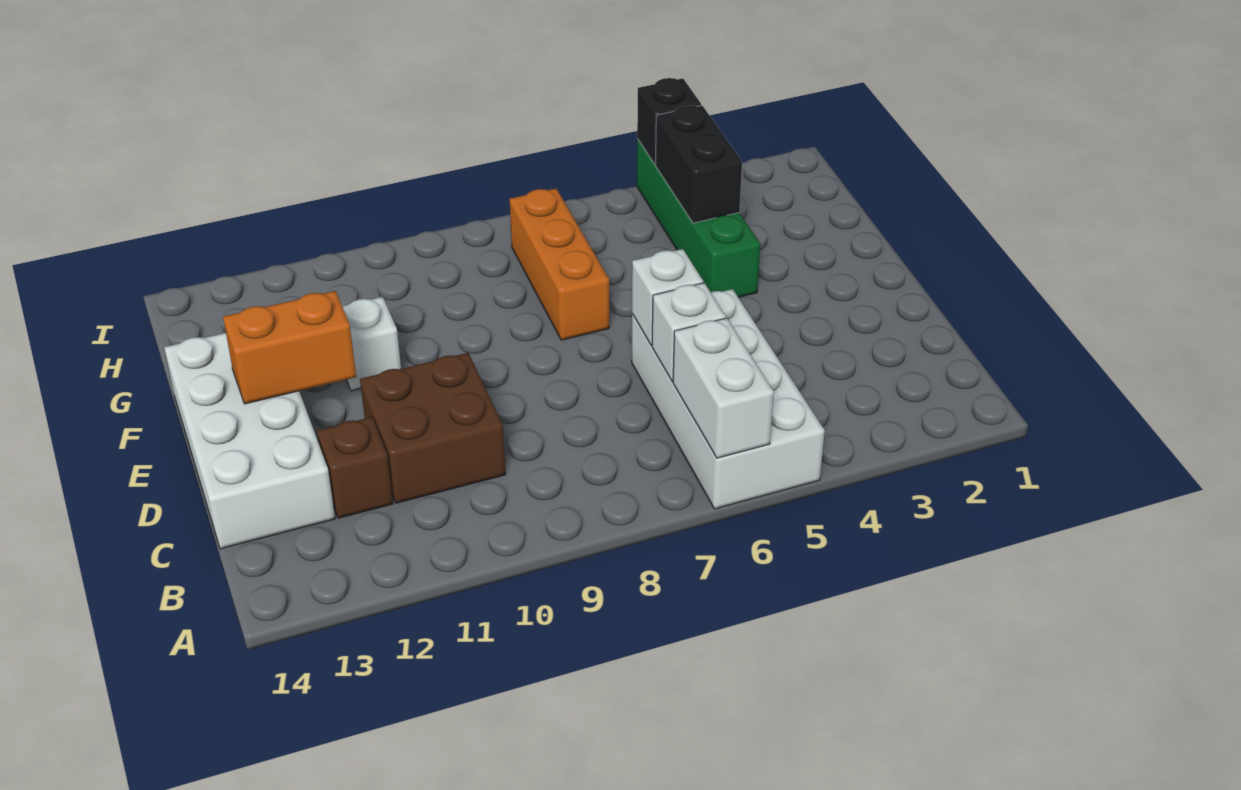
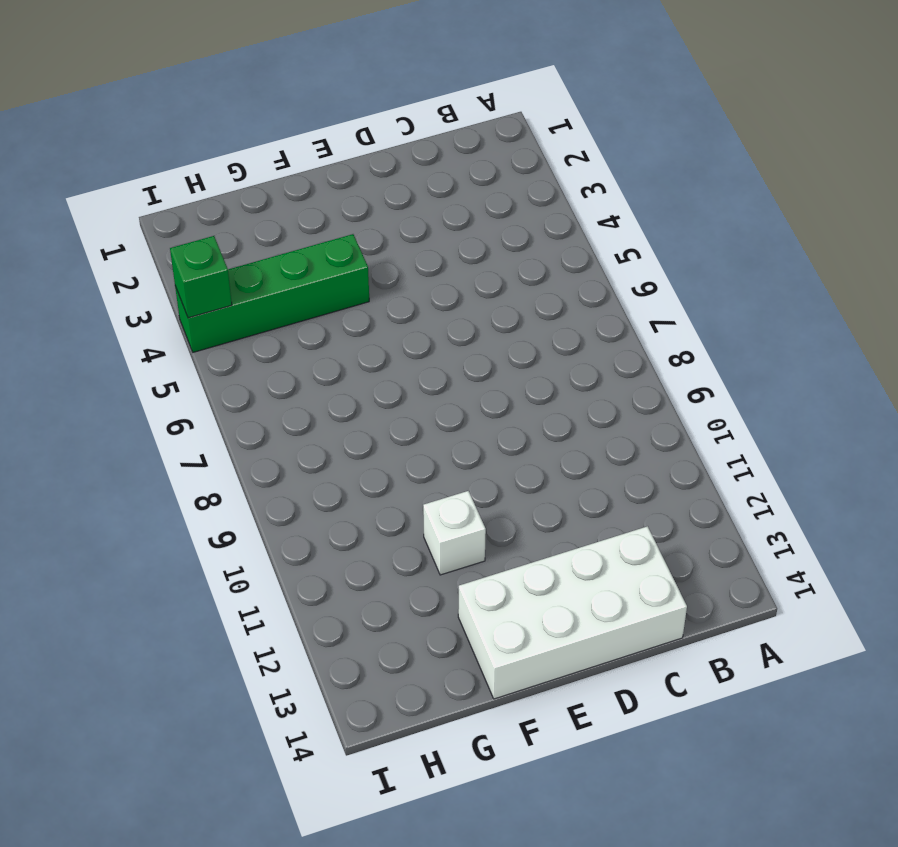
green brick I4 level 2 -> black brick I4 level 2
none -> white brick A5:D6 level 1
none -> brown brick C10:D11 level 1
none -> brown brick C12 level 1

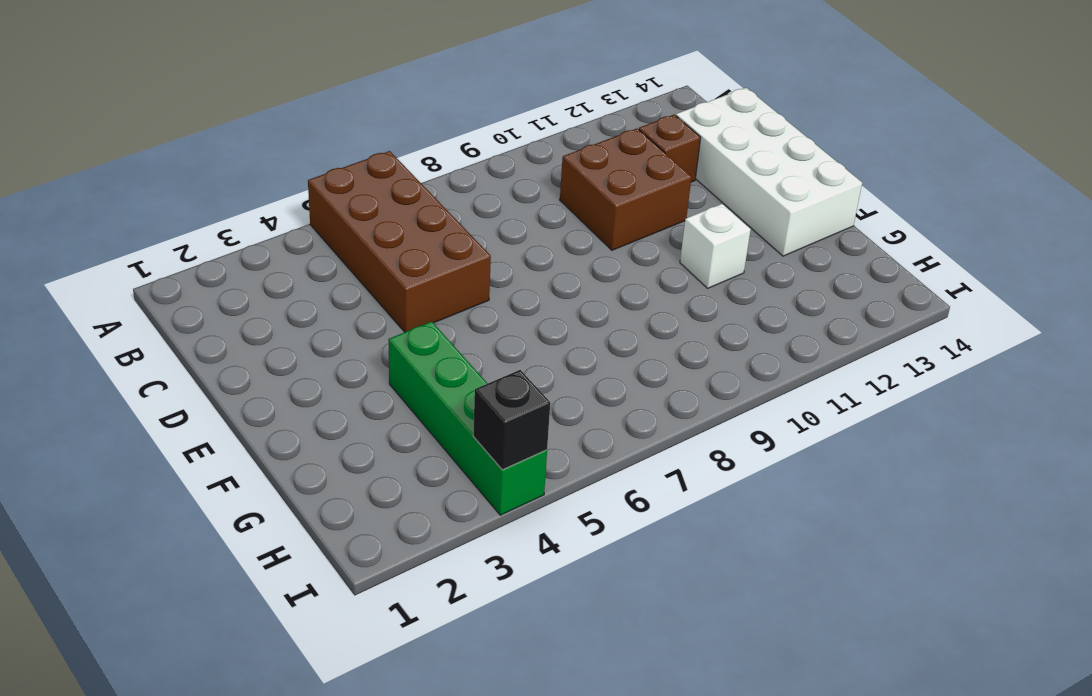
brown brick A5:D6 level 1 -> white brick A5:D6 level 1
none -> orange brick F7:H7 level 1
none -> white brick A6:B6 level 2
none -> white brick C6 level 2

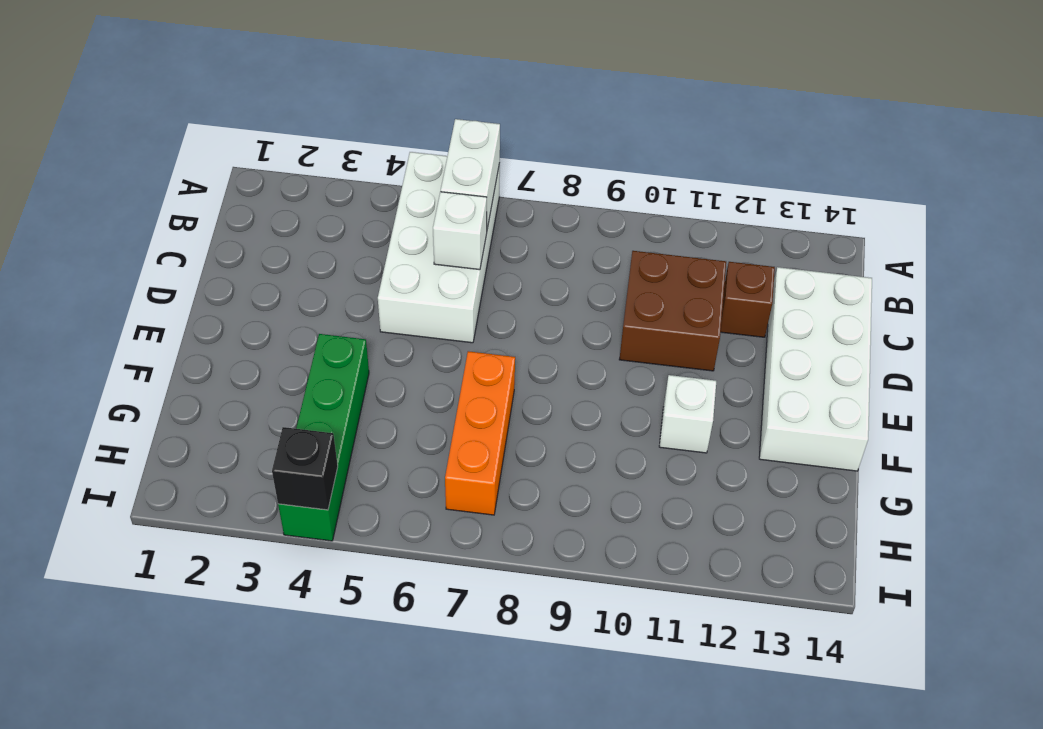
none -> white brick D6 level 2
none -> orange brick E12:E13 level 2
none -> black brick G4:H4 level 2

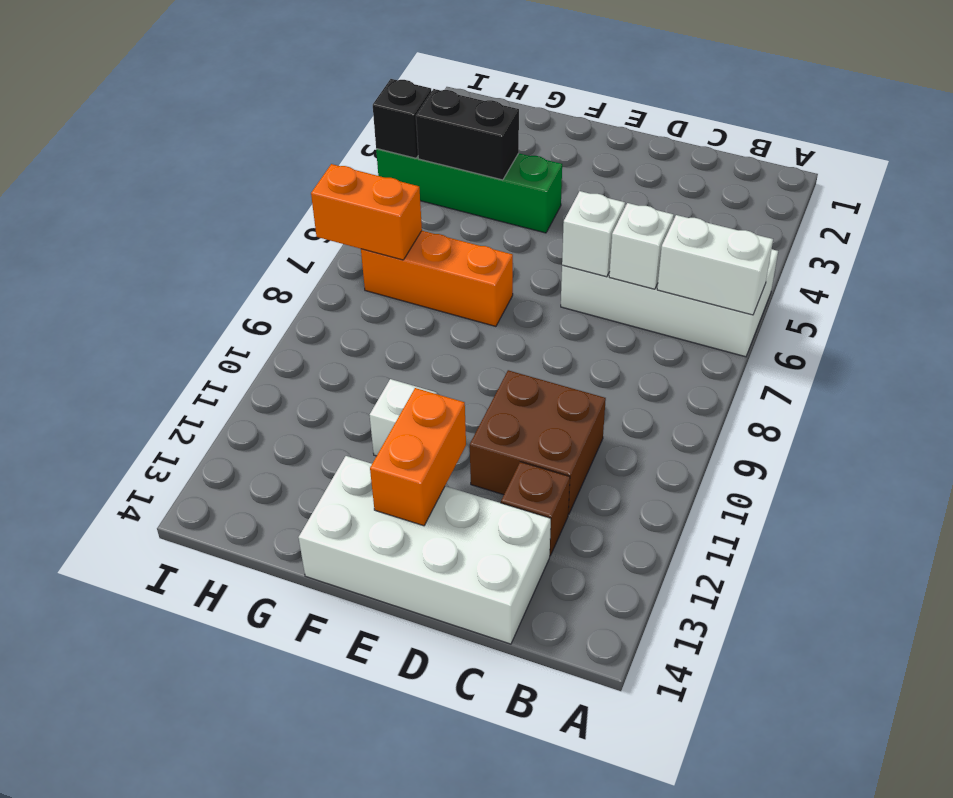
orange brick H7:I7 level 2 -> none

